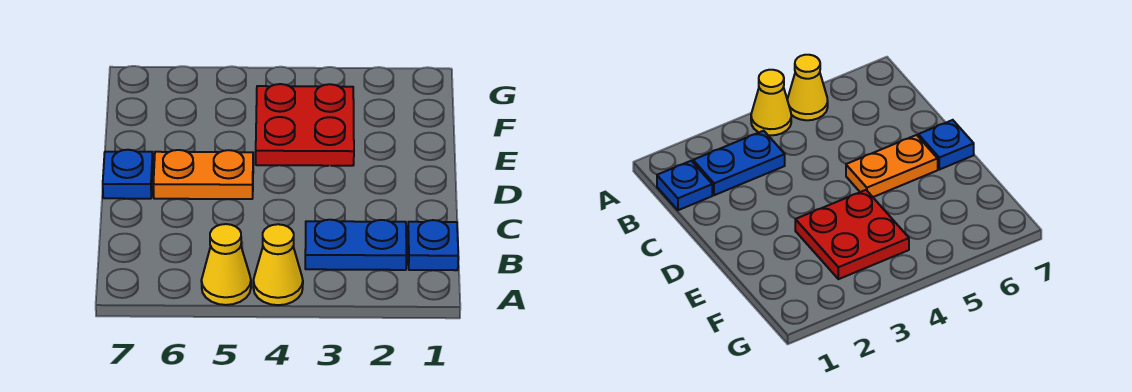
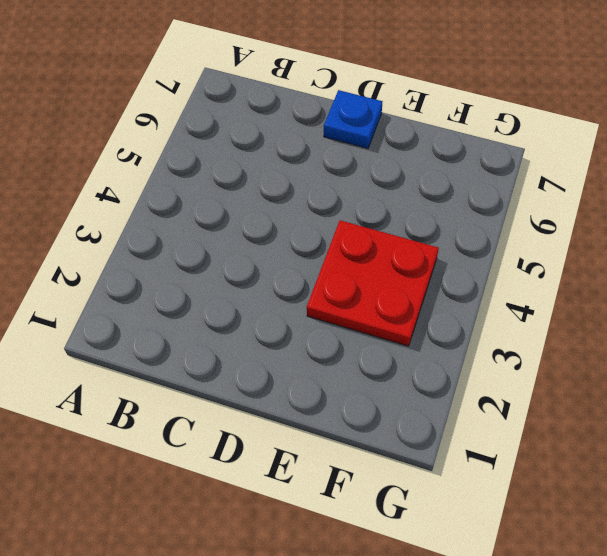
none -> yellow cone A4 level 1
none -> yellow cone A5 level 1

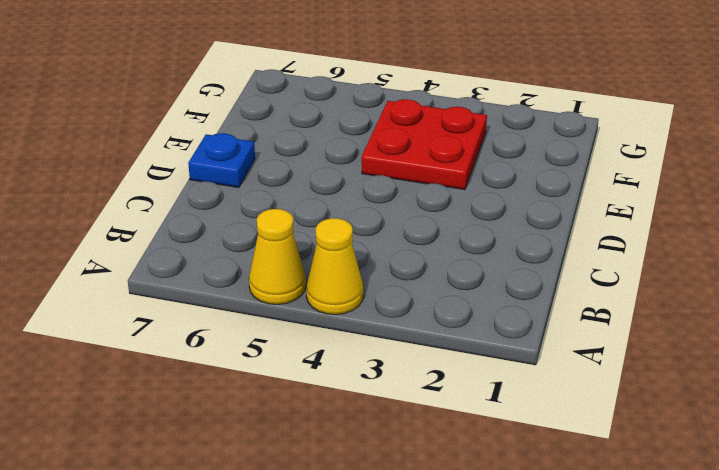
none -> blue plate B1 level 1
none -> blue plate B2:B3 level 1

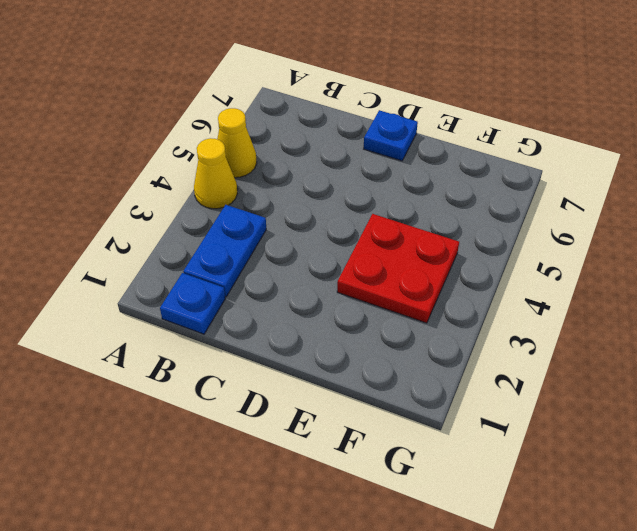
none -> orange plate D5:D6 level 1

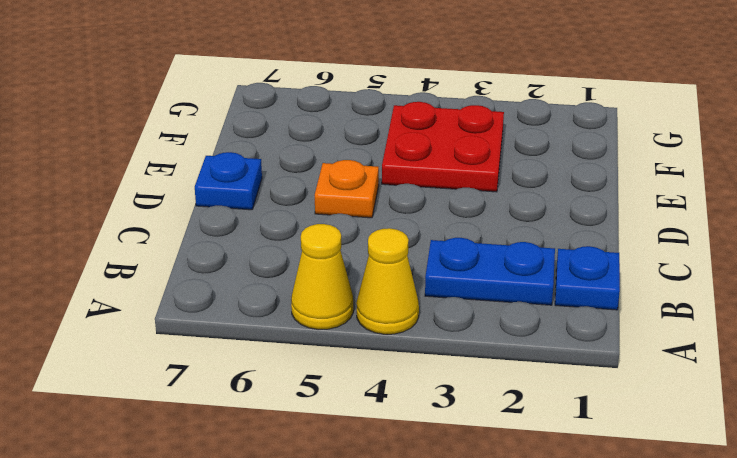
orange plate D5 level 1 -> orange plate D5:D6 level 1

